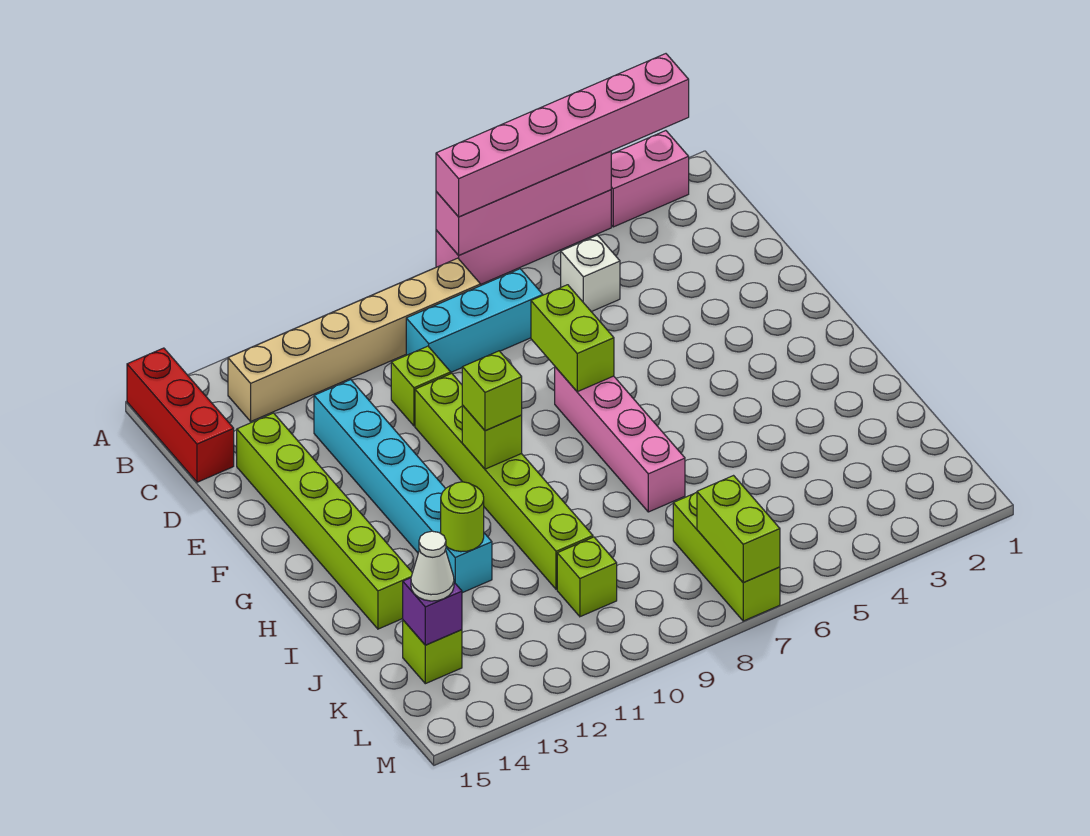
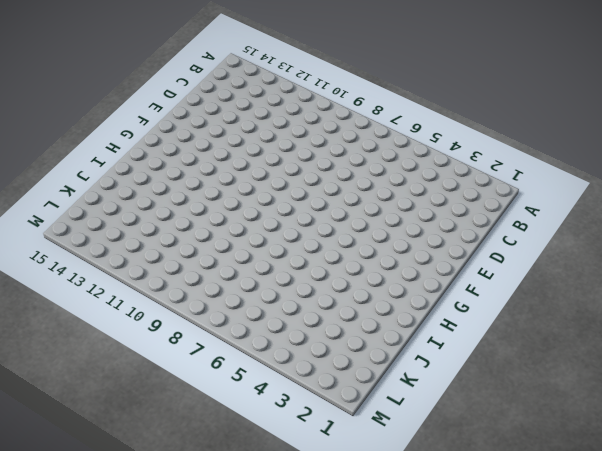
none -> pink brick A2:A3 level 1
none -> pink brick A4:A7 level 1
none -> red brick A15:C15 level 1

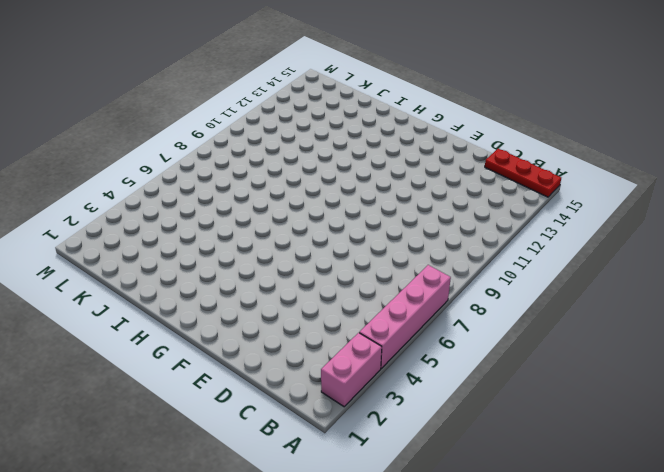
red plate A15:C15 level 1 -> red brick A15:C15 level 1
none -> tan brick B8:B13 level 1
none -> white brick C5 level 1
none -> cyan brick C7:C9 level 1

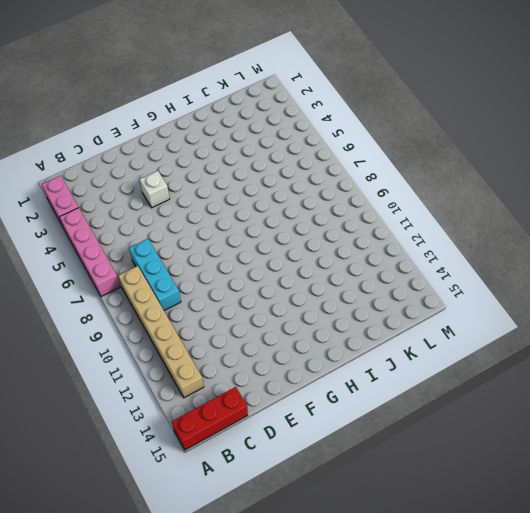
white brick E4 level 1 -> white brick C5 level 1
none -> lime brick D10 level 1
none -> cyan brick D12:I12 level 1
none -> lime brick D14:I14 level 1

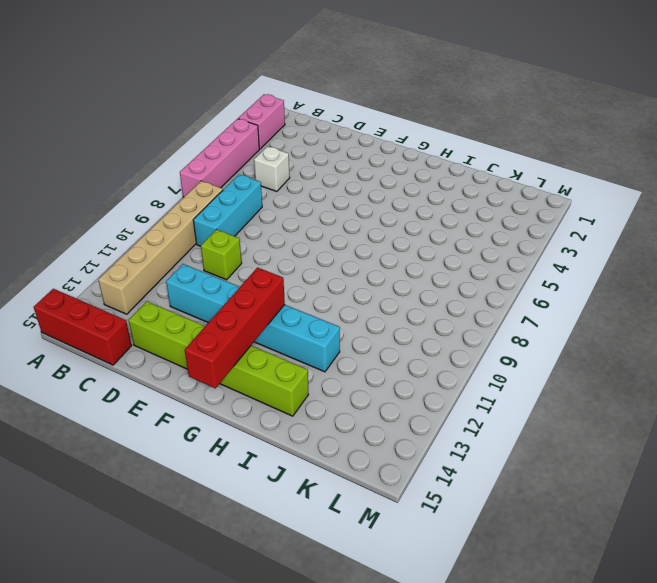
red brick G12:G15 level 2 -> none
none -> lime brick E10:J10 level 1
none -> pink brick F7:I7 level 1
none -> lime brick K7:M7 level 1

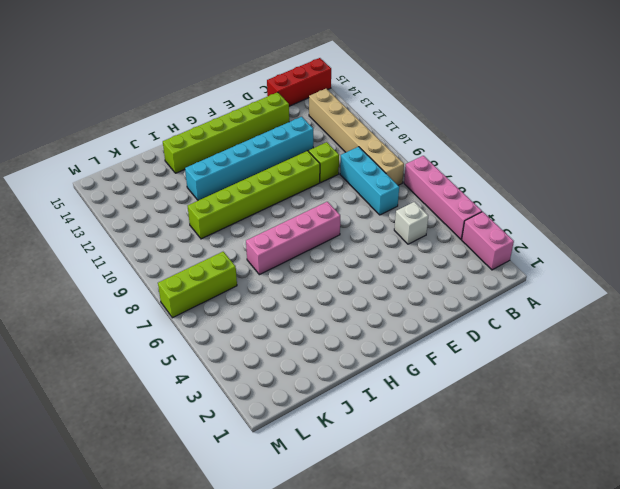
none -> lime brick K10 level 1
none -> lime brick K14 level 1
none -> pink brick A4:A7 level 2

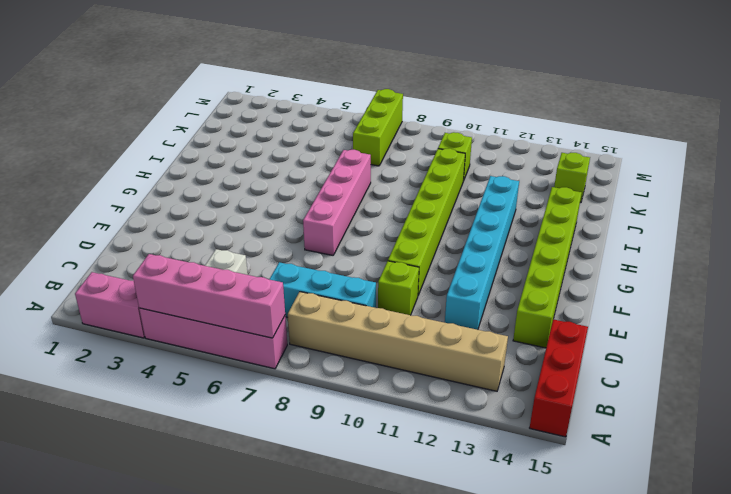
none -> lime brick E7:F7 level 2
none -> lime brick G10 level 2
none -> lime round brick I12 level 2

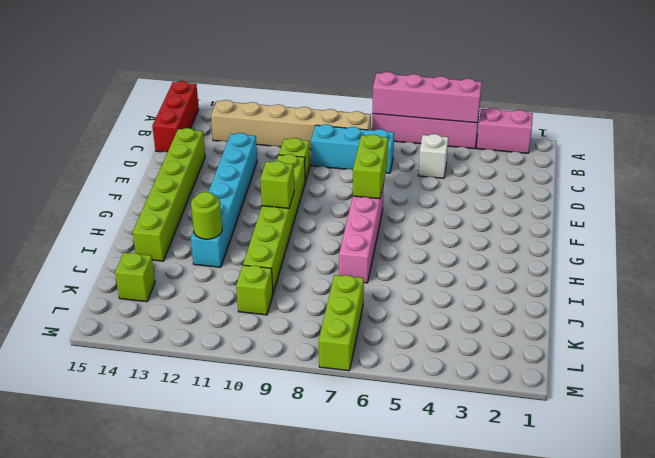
none -> purple brick K14 level 2
none -> lime brick L7:M7 level 2
none -> pink brick A2:A7 level 3

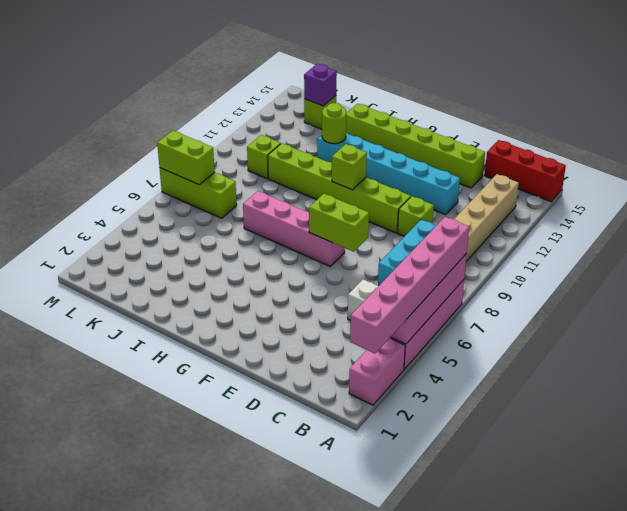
none -> lime brick G10 level 3
none -> white cone K14 level 3

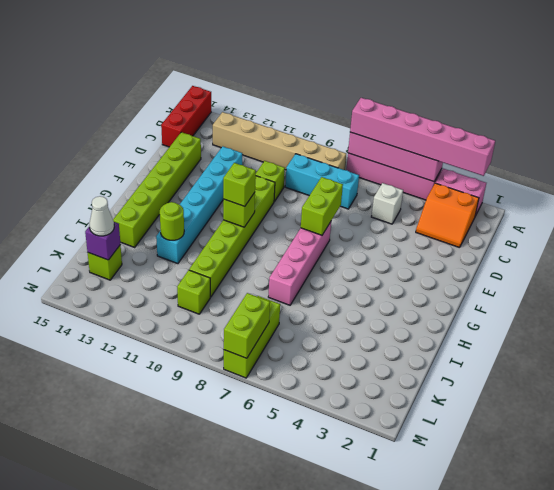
orange slope B2:C3 level 1 top B -> none

